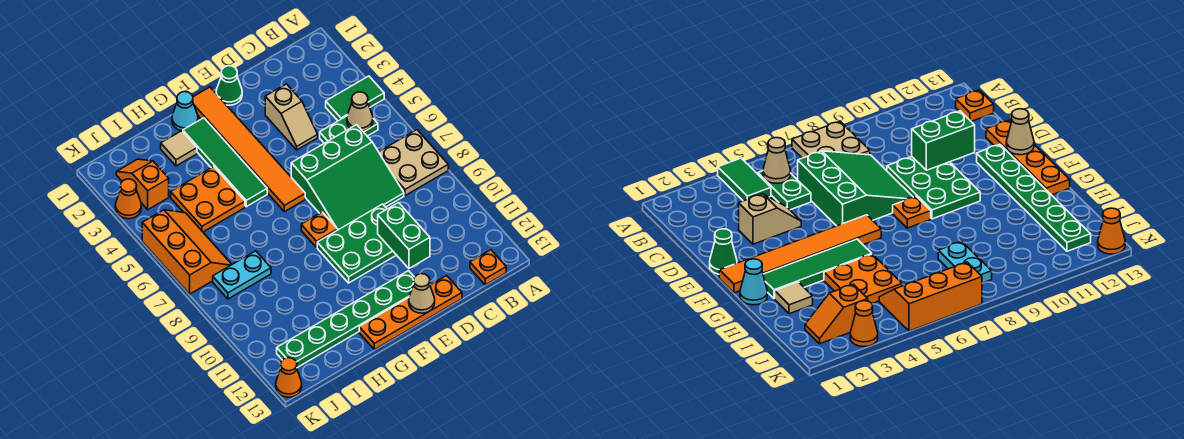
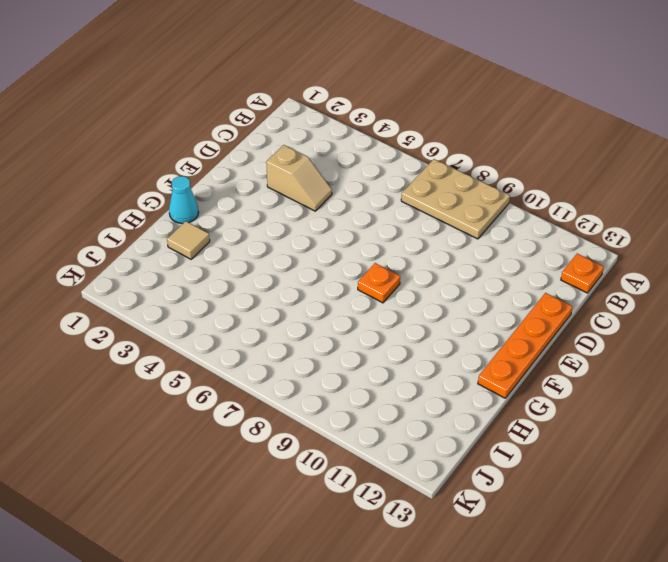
tan plate A7:B9 level 1 -> tan plate A7:B8 level 1
none -> green tile A4:B4 level 1
none -> green plate B5:C5 level 1
none -> green slope C6:E8 level 1 top 6

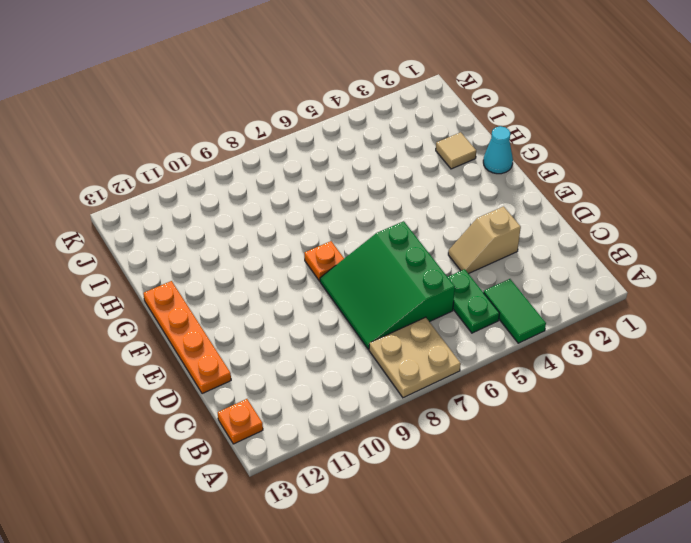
none -> green plate D9:F10 level 1
none -> green cone E1 level 1
none -> green plate E12:J12 level 1

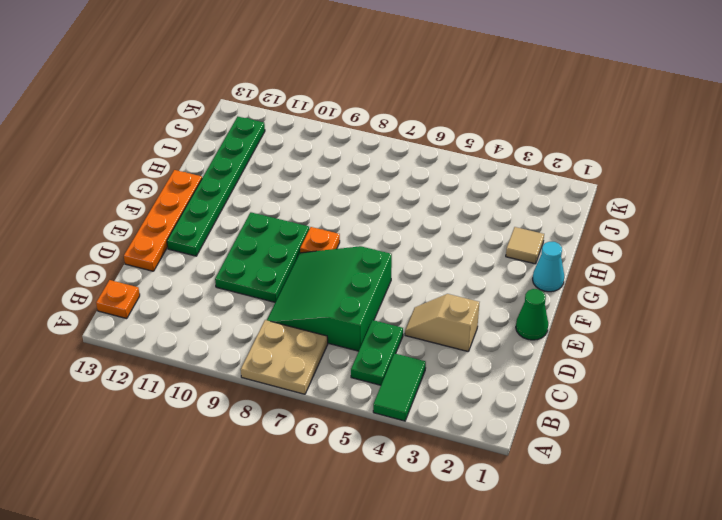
none -> orange tile F1:F6 level 1
none -> green tile G2:G5 level 1
none -> orange plate H4:I5 level 1

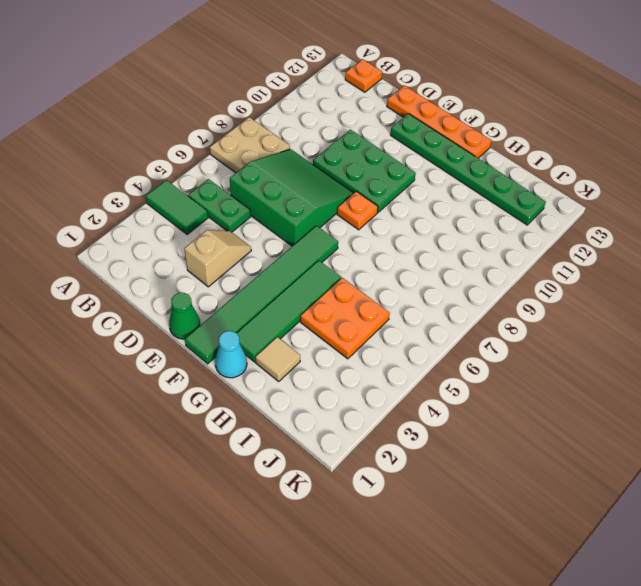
green tile F1:F6 level 1 -> orange tile F1:F6 level 1
none -> cyan plate I8:J8 level 1
none -> orange slope J2:J3 level 1 top 3
none -> orange slope J5:K7 level 1 top K

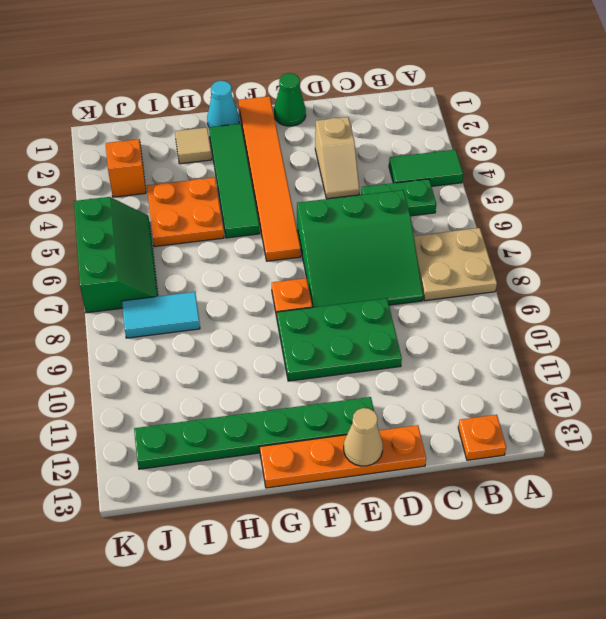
cyan tile I8:J8 level 1 -> cyan plate I8:J8 level 1
green slope J5:K7 level 1 top K -> orange slope J5:K7 level 1 top K
none -> orange cone K3 level 1
none -> orange cone K13 level 1
none -> tan cone B5 level 2

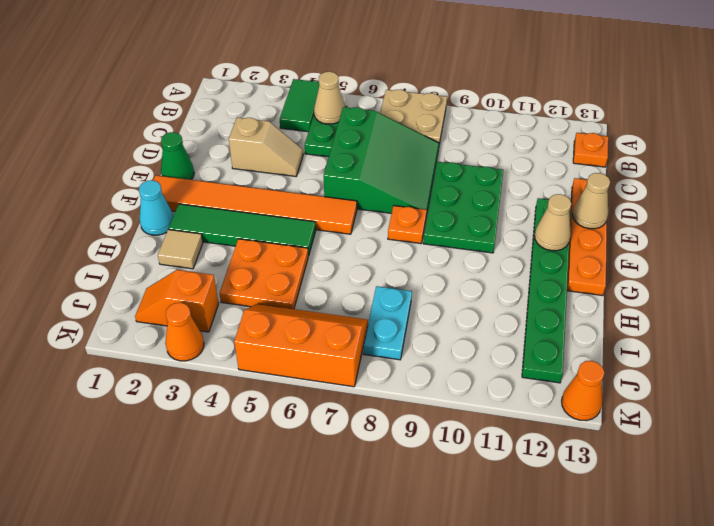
tan cone F12 level 2 -> none
none -> green brick D10:D11 level 2

